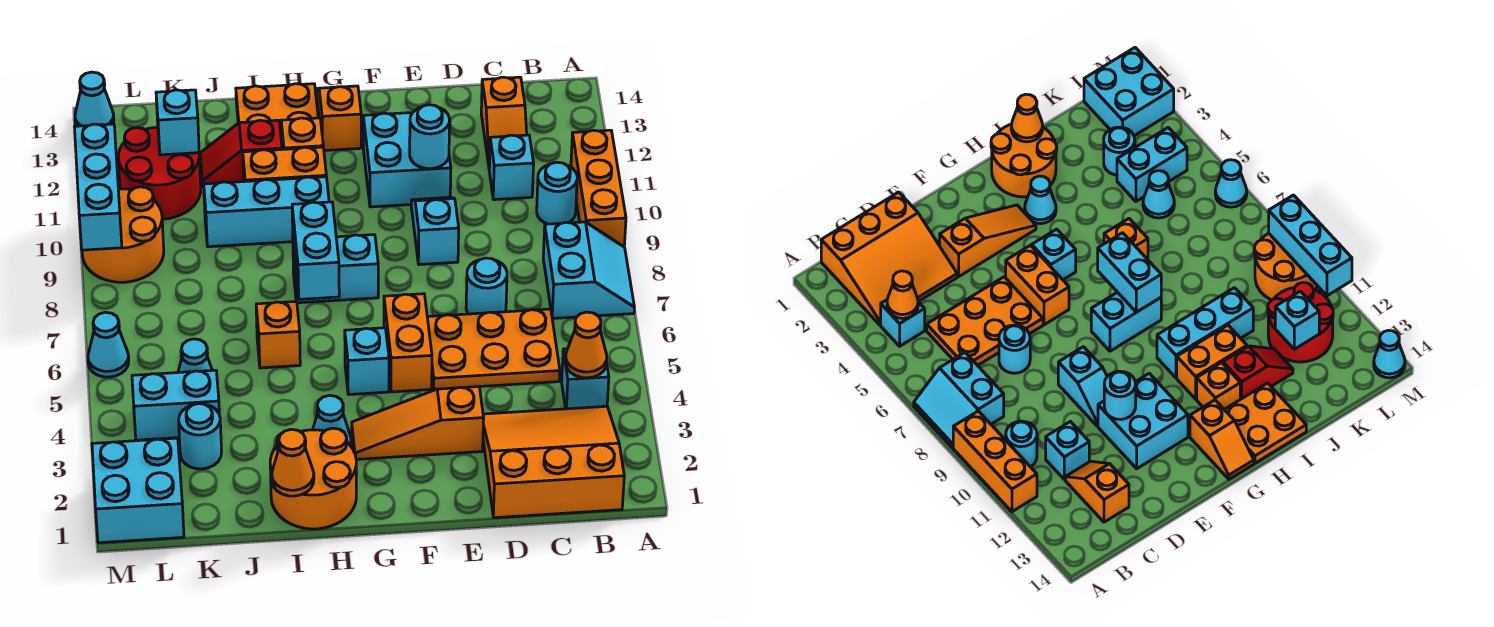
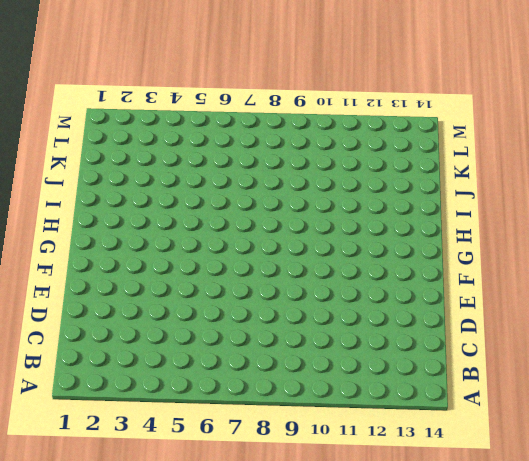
none -> cyan slope A7:B8 level 1 top B
none -> orange brick A9:A11 level 1
none -> orange slope B1:D3 level 1 top 1
none -> cyan brick B4 level 1

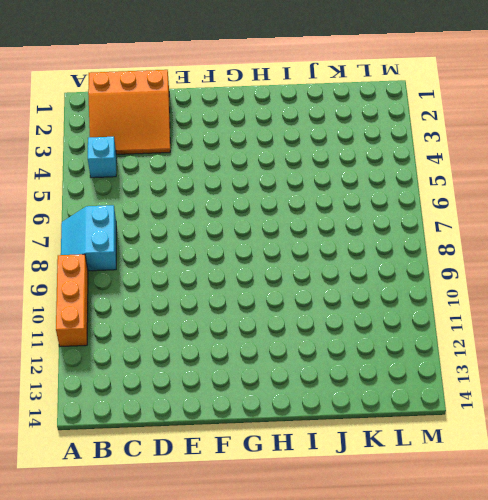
none -> cyan round brick B10 level 1
none -> orange plate C5:E6 level 1
none -> cyan brick C11 level 1
none -> orange slope C12:C13 level 1 top 13

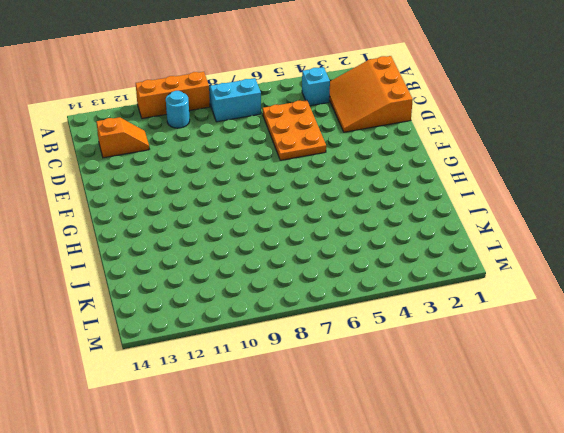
none -> cyan brick C11 level 1
none -> cyan round brick D7 level 1
none -> orange slope E3:G3 level 1 top E
none -> cyan slope E9:E10 level 1 top 9

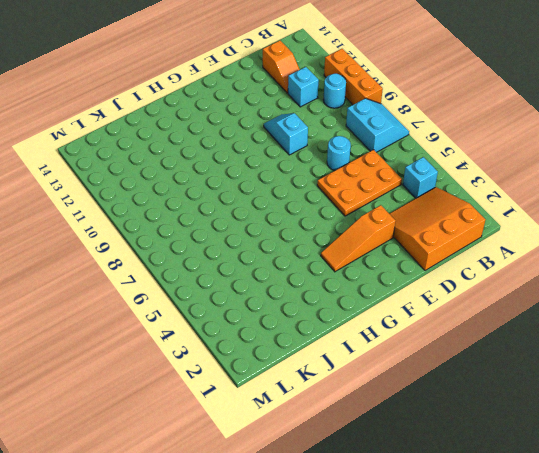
none -> cyan brick E11:F12 level 1
none -> orange brick F5:F6 level 1
none -> cyan brick G5 level 1
none -> cyan brick G8:H8 level 1

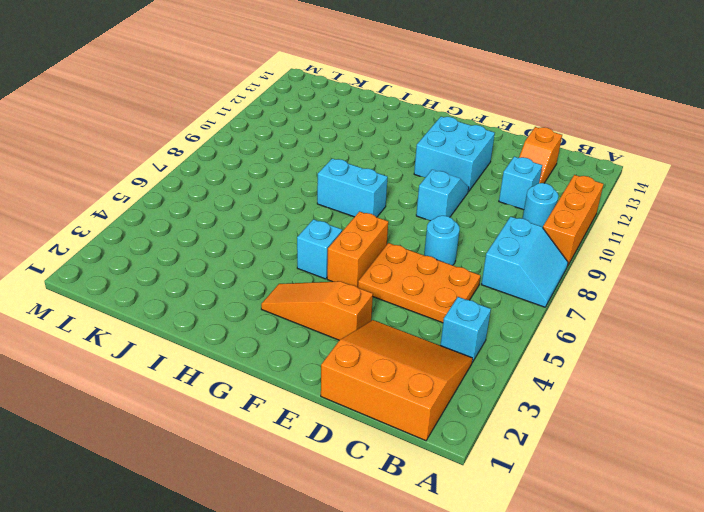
none -> orange slope G13:G14 level 1 top 13
none -> orange round brick H1:I2 level 1
none -> cyan cone H3 level 1
none -> cyan brick H10:J10 level 1

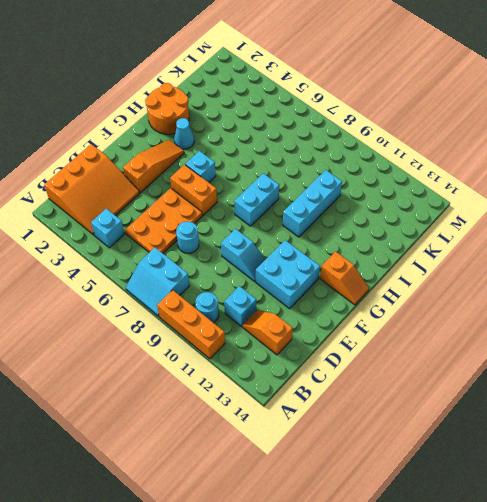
none -> orange brick H11:I11 level 1
none -> orange brick H12 level 1
none -> orange plate H13:I14 level 1
none -> orange brick I6 level 1

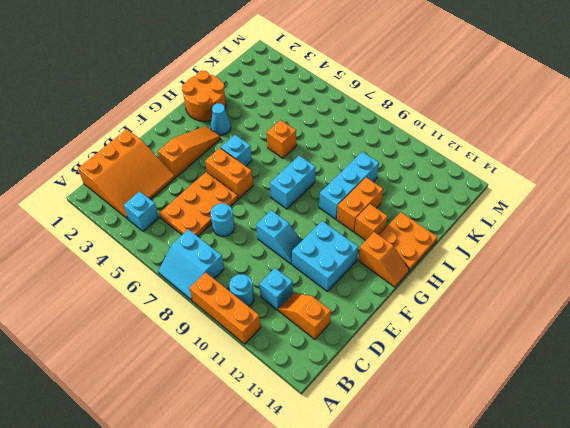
none -> red slope I12:J12 level 1 top I
none -> cyan round brick K3 level 1
none -> cyan brick K4:L4 level 1
none -> cyan cone K5 level 1

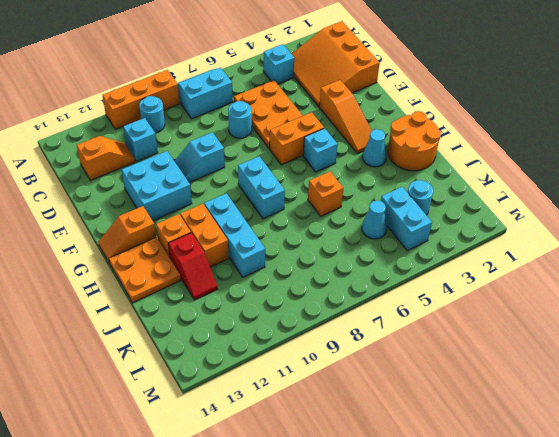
none -> red round brick K11:L12 level 1
none -> cyan brick L1:M2 level 1
none -> orange round brick L9:M10 level 1
none -> cyan cone M6 level 1

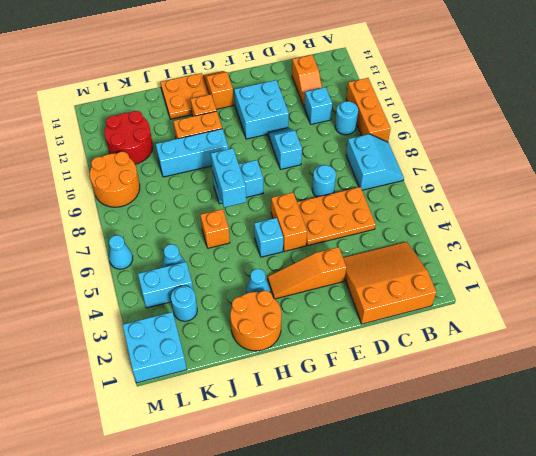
none -> cyan brick B4 level 1
none -> red slope I12:J12 level 1 top I
none -> cyan cone M14 level 1
none -> orange cone B4 level 2

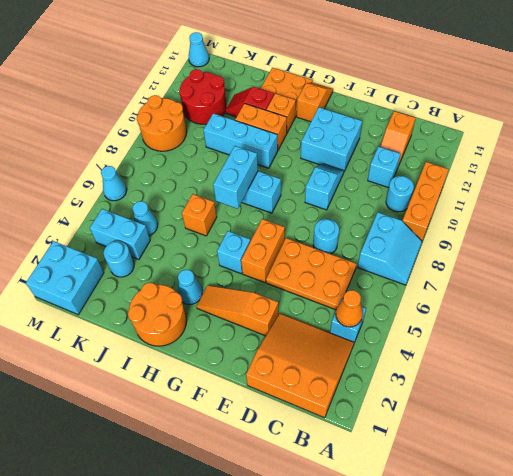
none -> cyan round brick E11 level 2
none -> orange cone I1 level 2
none -> cyan brick K12 level 2
none -> cyan brick M9:M11 level 2

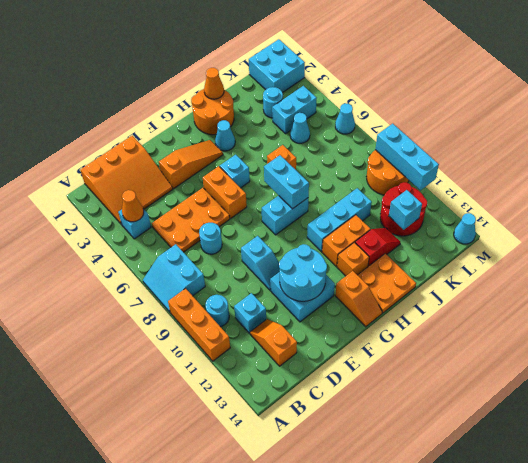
cyan round brick E11:F12 level 2 -> cyan round brick E11 level 2

